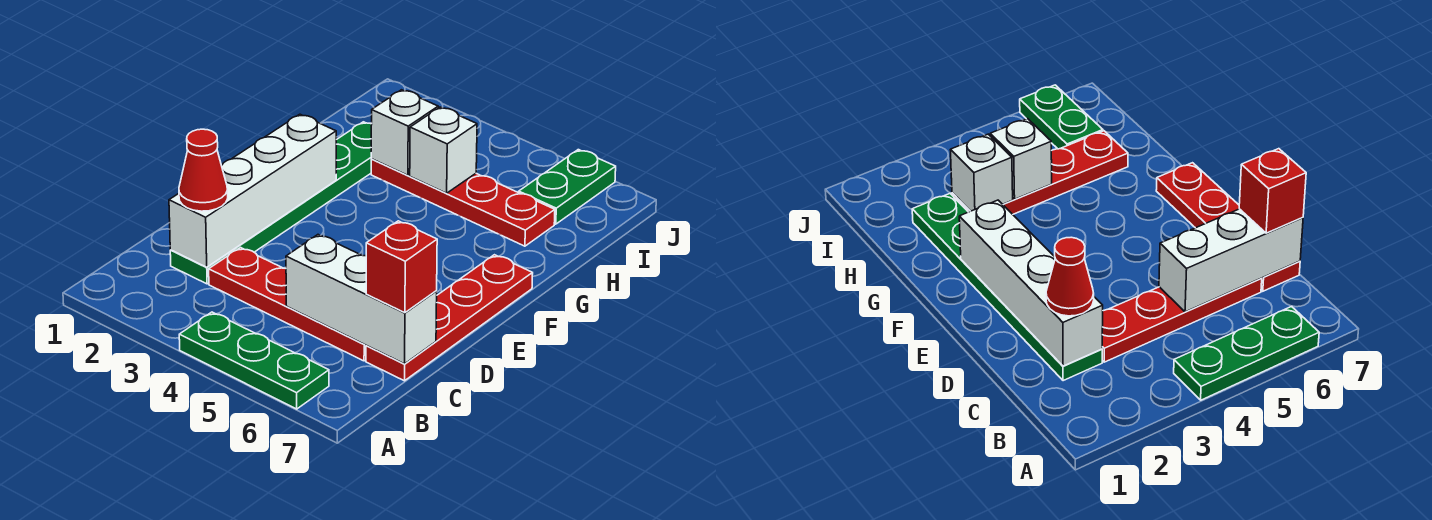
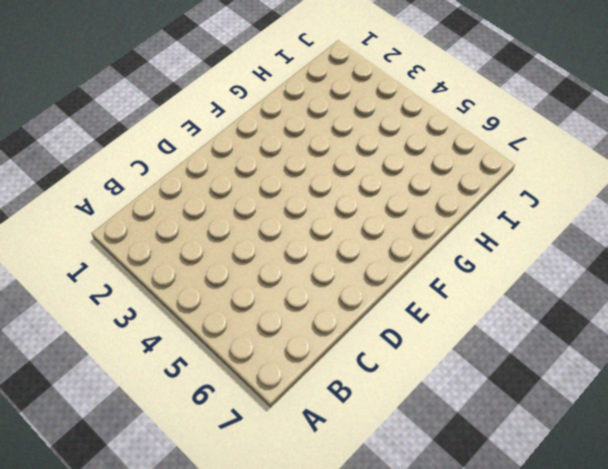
none -> green plate A4:A6 level 1
none -> green plate C2:H2 level 1
none -> red plate C3:C6 level 1

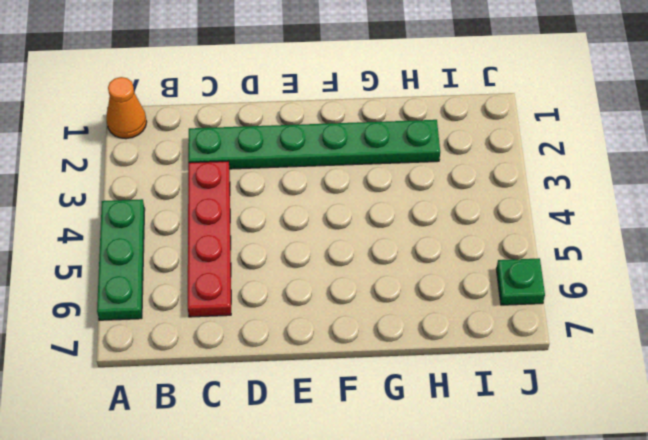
orange cone A1 level 1 -> none
green plate J6 level 1 -> green plate I6:J6 level 1
none -> red plate C7:F7 level 1
none -> red plate H3:H6 level 1
none -> white brick C2:F2 level 2

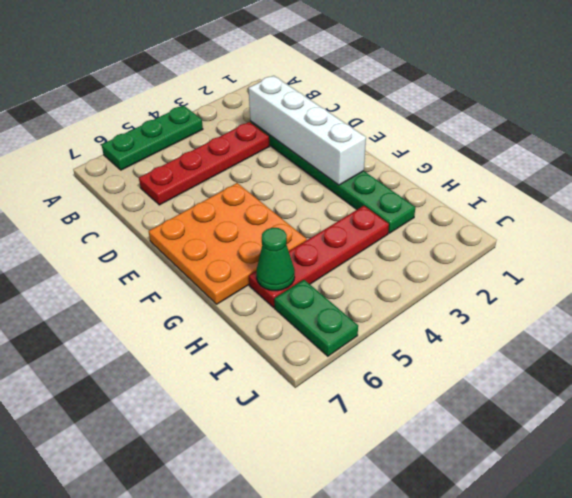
orange plate E5:G7 level 1 -> red plate C7:F7 level 1
green cone H6 level 2 -> none
none -> white brick C5:C7 level 2
none -> white brick H3 level 2
none -> white brick H4 level 2

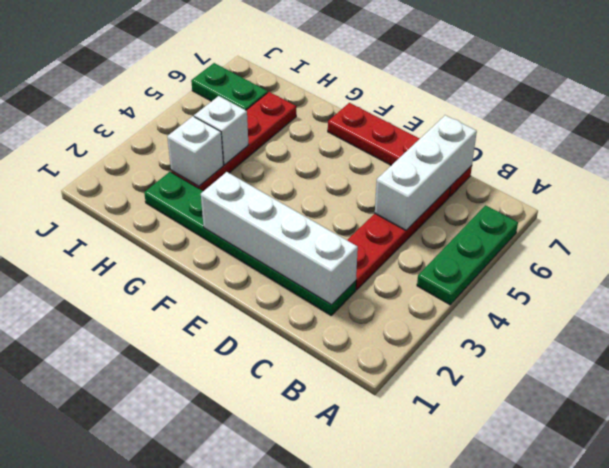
none -> red cone C2 level 3
none -> red brick C7 level 3

